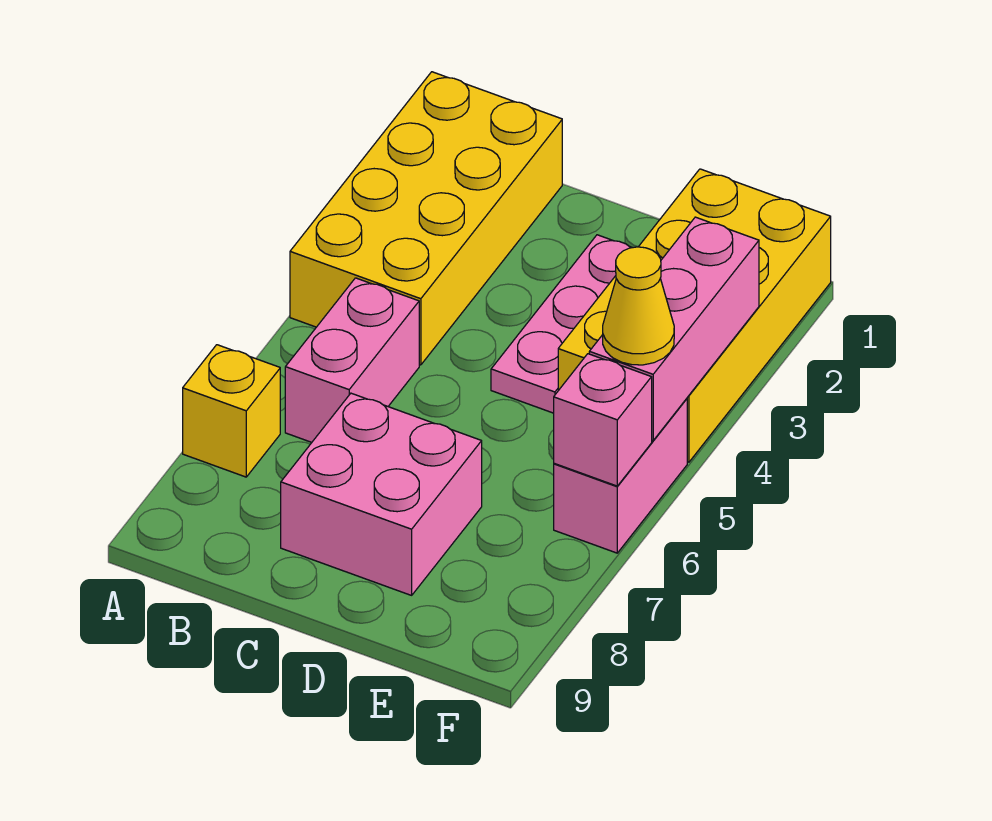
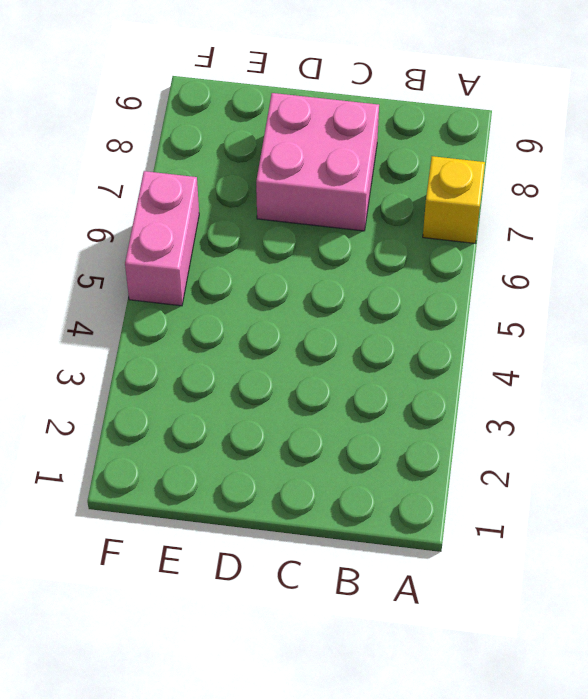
none -> yellow brick A1:B4 level 1
none -> pink brick B5:B6 level 1

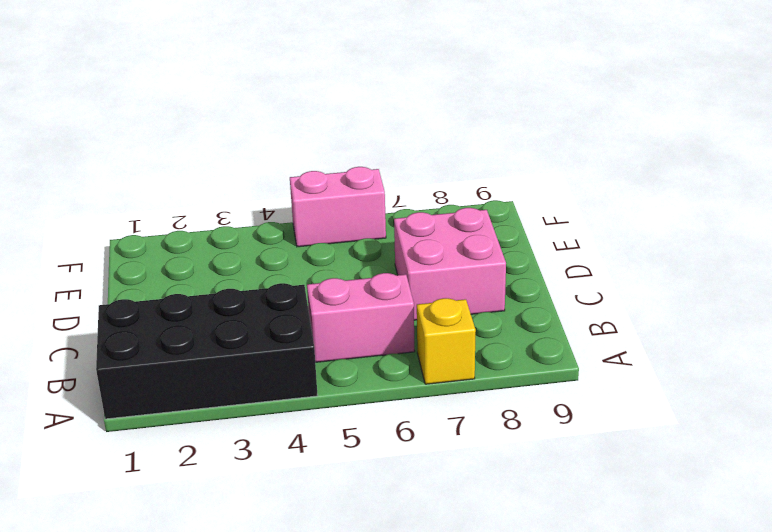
black brick A1:B4 level 1 -> yellow brick A1:B4 level 1
none -> pink plate D2:D4 level 1
none -> yellow brick E1:F4 level 1

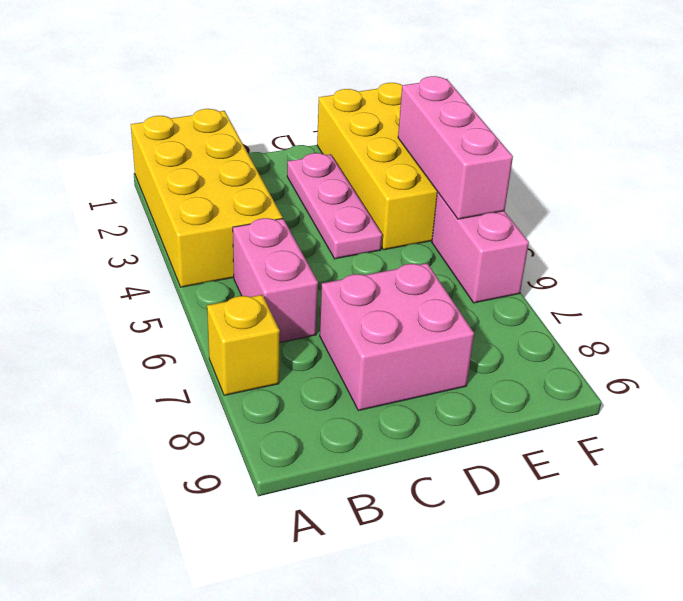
none -> pink brick F6 level 2
none -> yellow cone F5 level 3

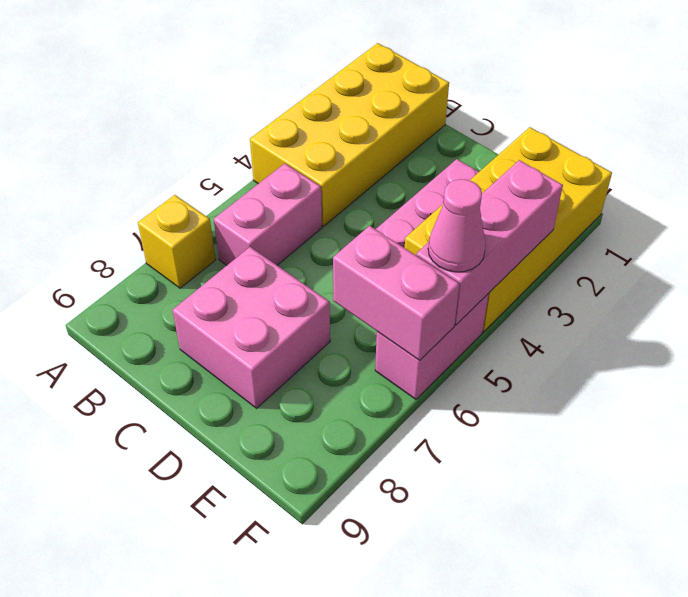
pink brick E6:F6 level 2 -> pink brick F6 level 2
pink cone F5 level 3 -> yellow cone F5 level 3

